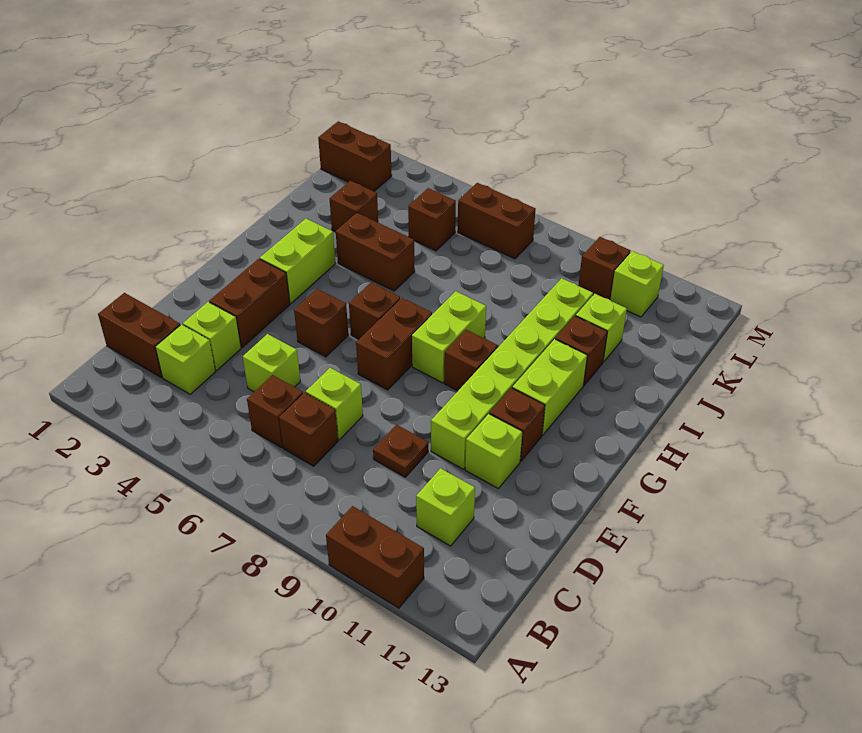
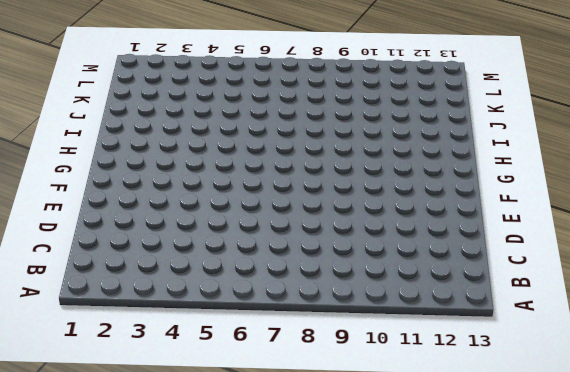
none -> brown brick A10:A11 level 1
none -> brown brick C1:C2 level 1
none -> lime brick C3 level 1
none -> brown brick C6 level 1

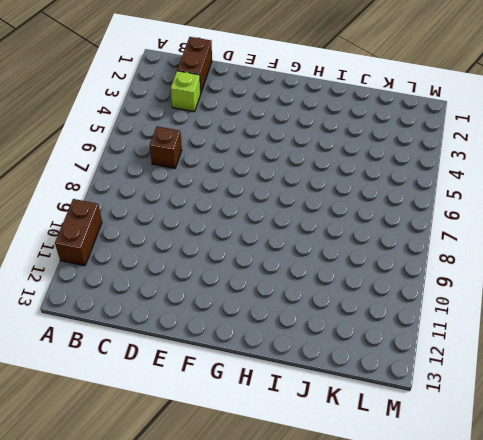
none -> brown brick C7 level 1
none -> lime brick C11 level 1
none -> lime brick D3 level 1
none -> lime brick D5 level 1

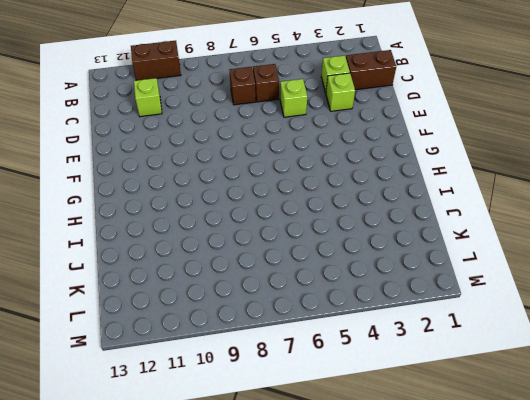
none -> lime brick D7 level 1
none -> brown plate D9 level 1
none -> brown brick E3:F3 level 1
none -> lime brick E10:J10 level 1

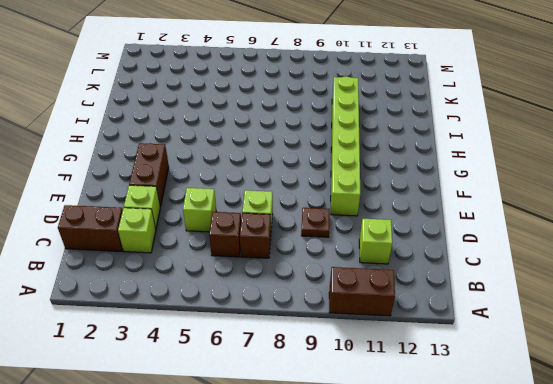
none -> lime brick E11 level 1
none -> brown brick F5 level 1
none -> brown brick F7:G7 level 1
none -> brown brick F11 level 1

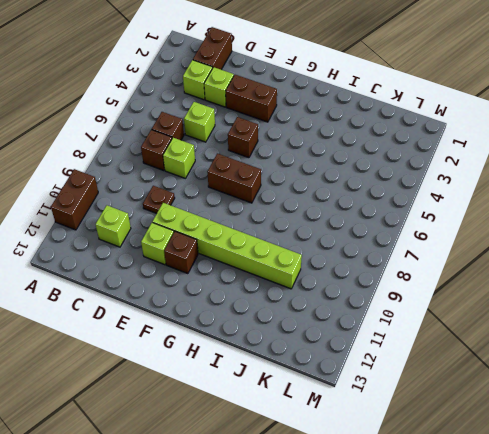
none -> lime brick G3:H3 level 1
none -> brown brick G6 level 1
none -> lime brick G8:H8 level 1
none -> brown brick G9 level 1

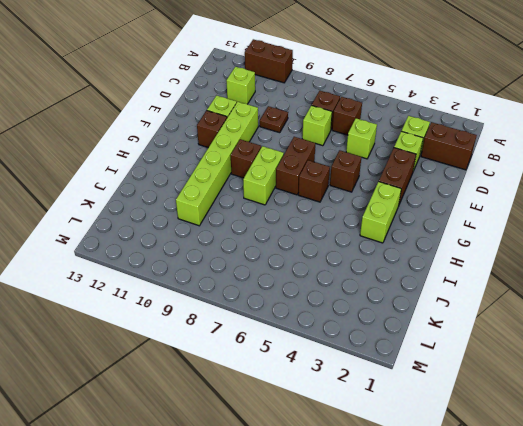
none -> lime brick G11:H11 level 1
none -> brown brick I4:I5 level 1
none -> brown brick I11 level 1
none -> brown brick J3 level 1

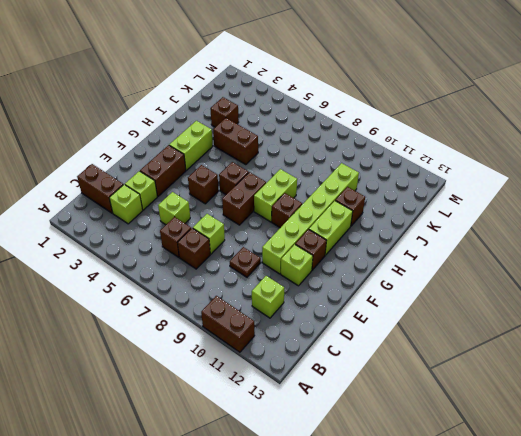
none -> lime brick J11 level 1
none -> brown brick K5 level 1
none -> brown brick L1:L2 level 1
none -> brown brick L6:L7 level 1

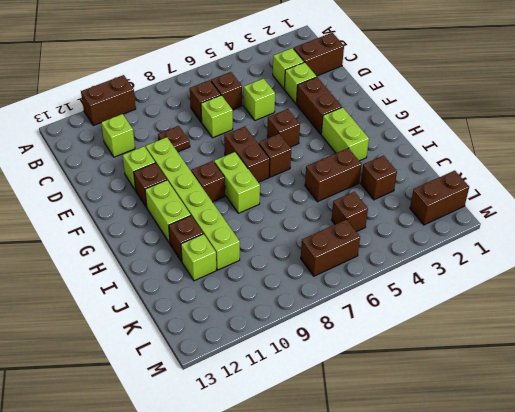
none -> brown brick L10 level 1
none -> lime brick L11 level 1

